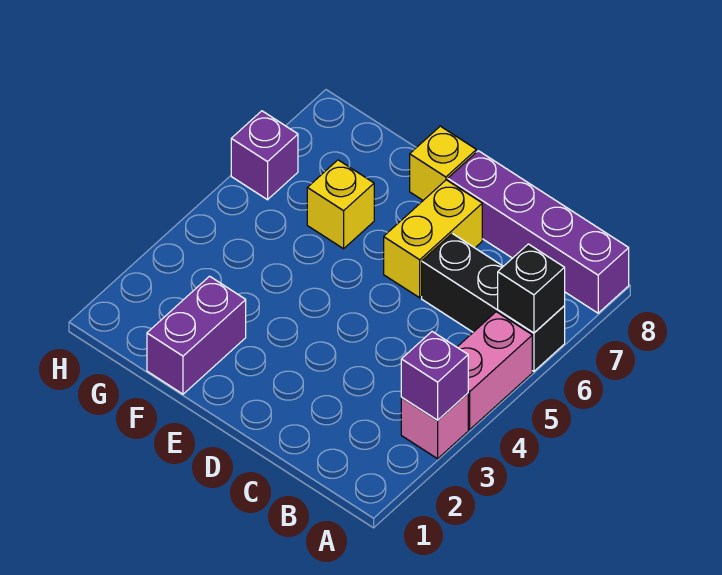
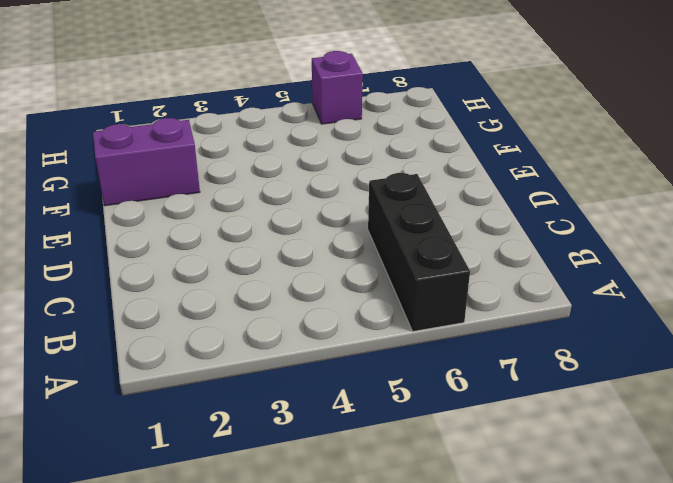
none -> pink brick A3 level 1
none -> pink brick A4:A5 level 1

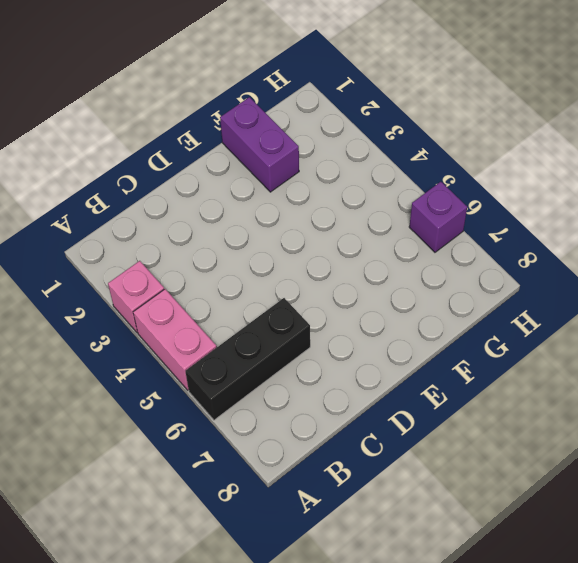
none -> purple brick A8:D8 level 1
none -> yellow brick D6:D7 level 1

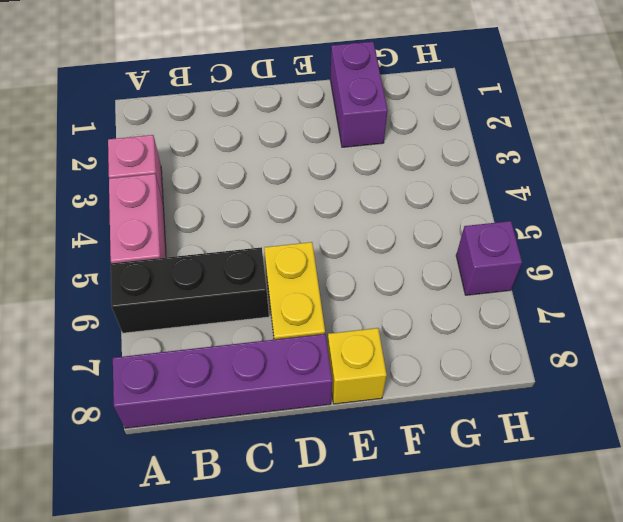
none -> yellow brick F6 level 1
none -> purple brick A3 level 2

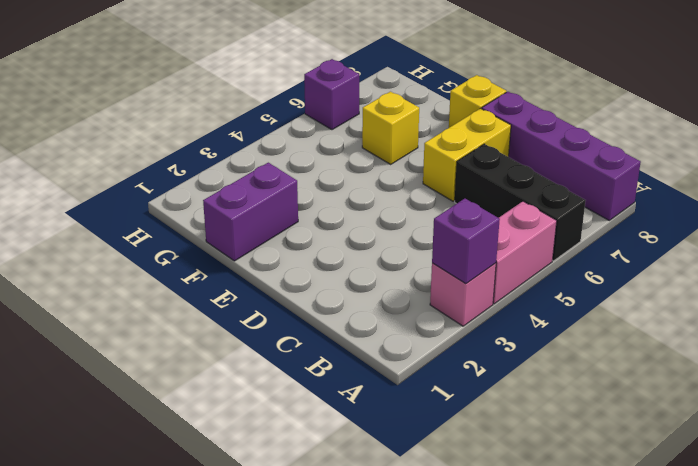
none -> black brick A6 level 2

